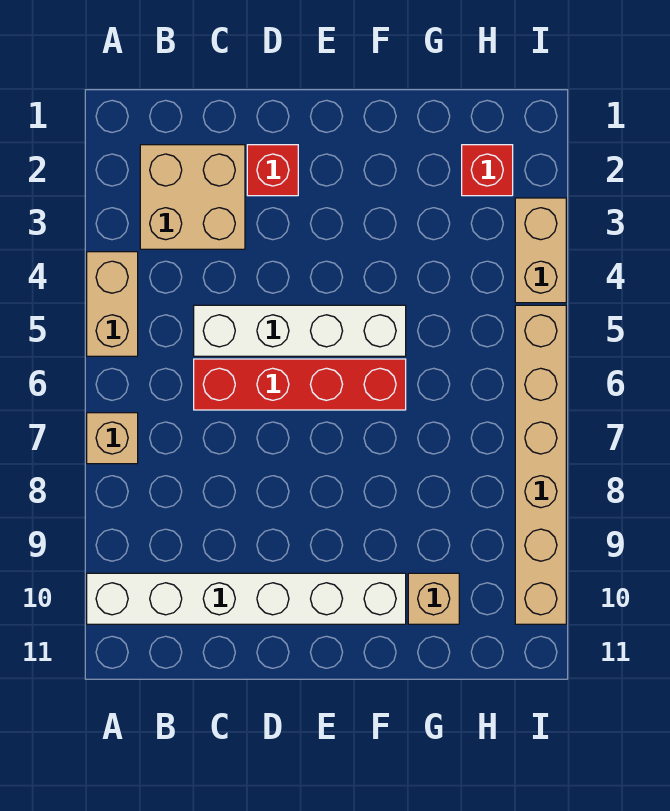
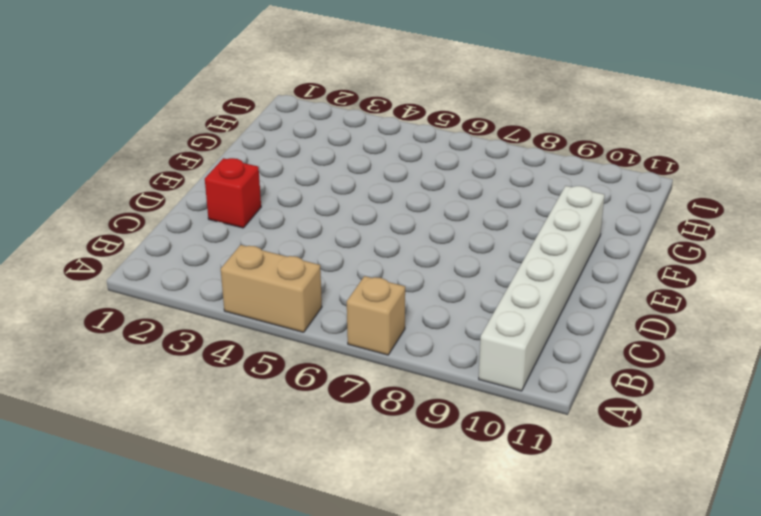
none -> tan brick B2:C3 level 1
none -> white brick C5:F5 level 1

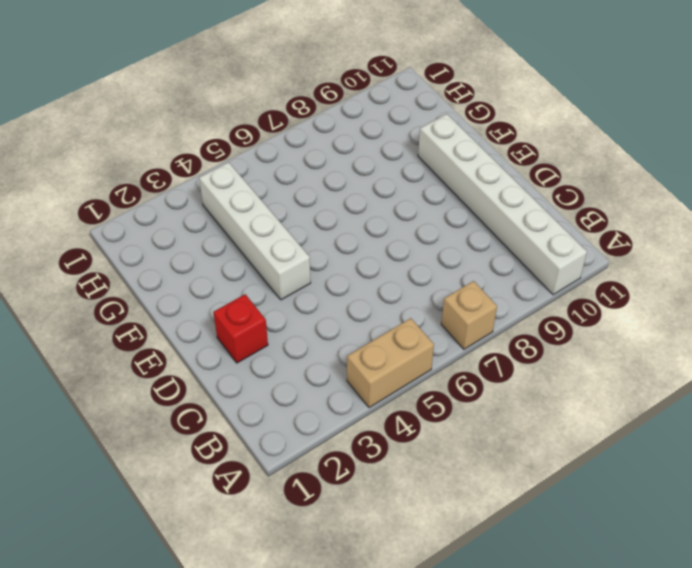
white brick E4:H4 level 1 -> white brick C5:F5 level 1
none -> tan brick B2:C3 level 1
none -> red brick C6:F6 level 1

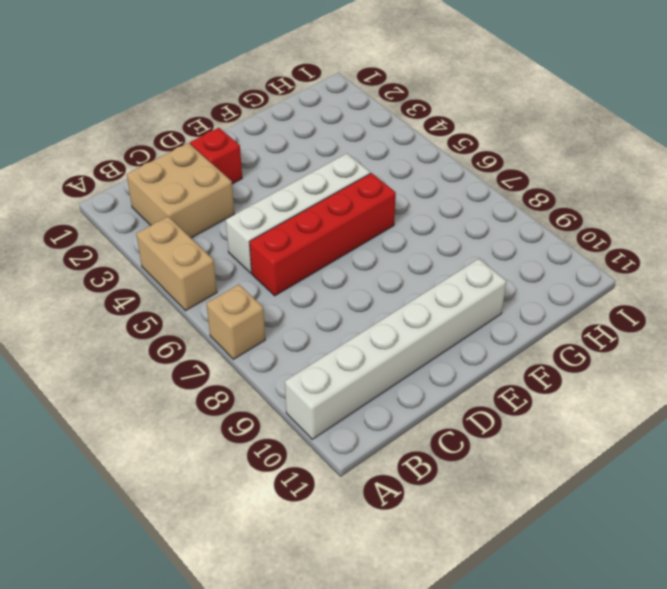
none -> tan brick G10 level 1
none -> red brick H2 level 1

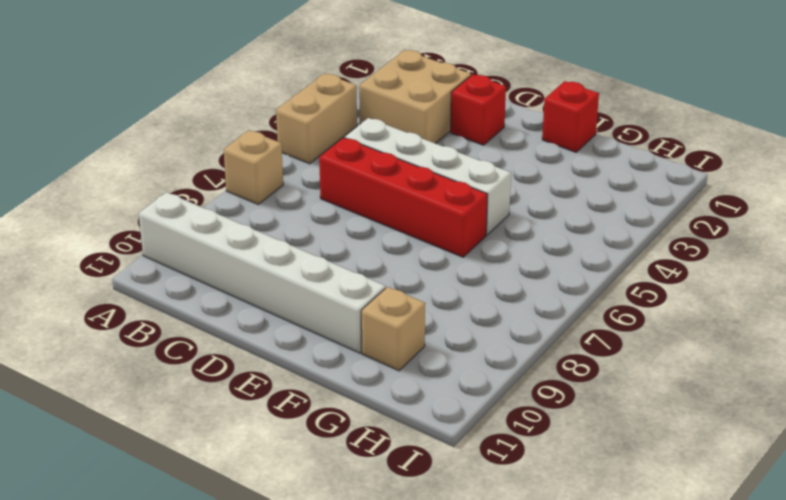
red brick F1 level 1 -> red brick H2 level 1
none -> tan brick I3:I4 level 1
none -> tan brick I5:I10 level 1

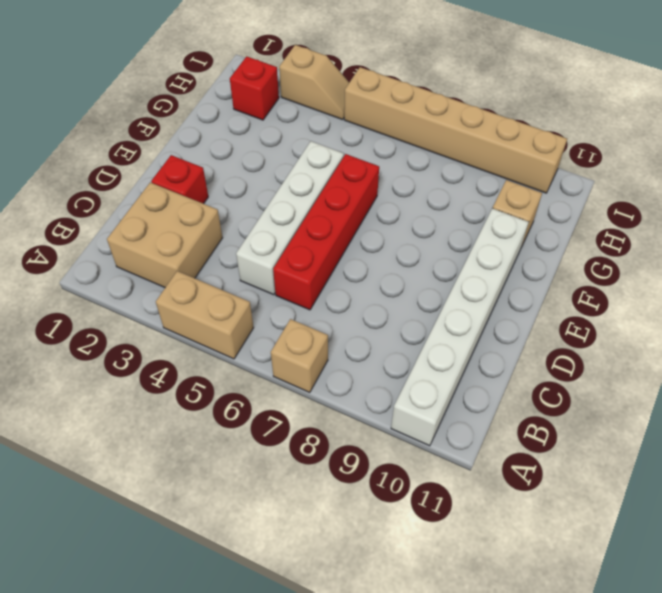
tan slope I3:I4 level 1 top 3 -> tan brick I3:I4 level 1

